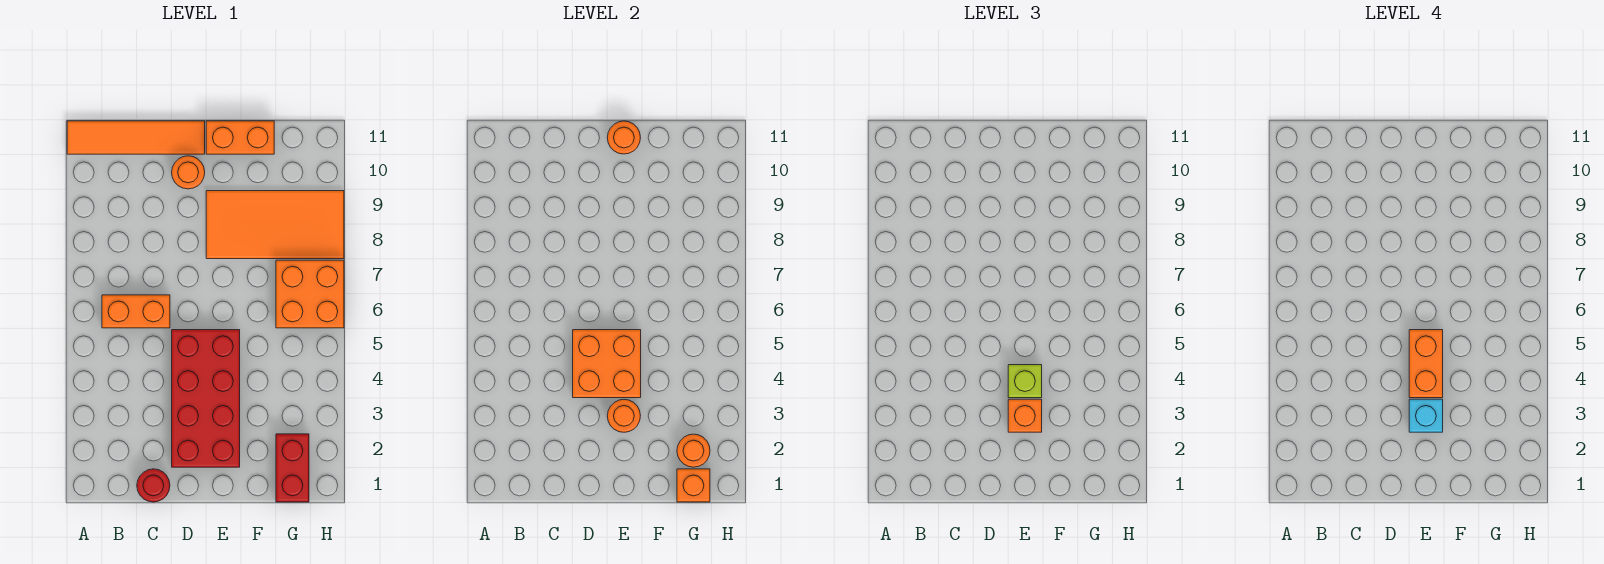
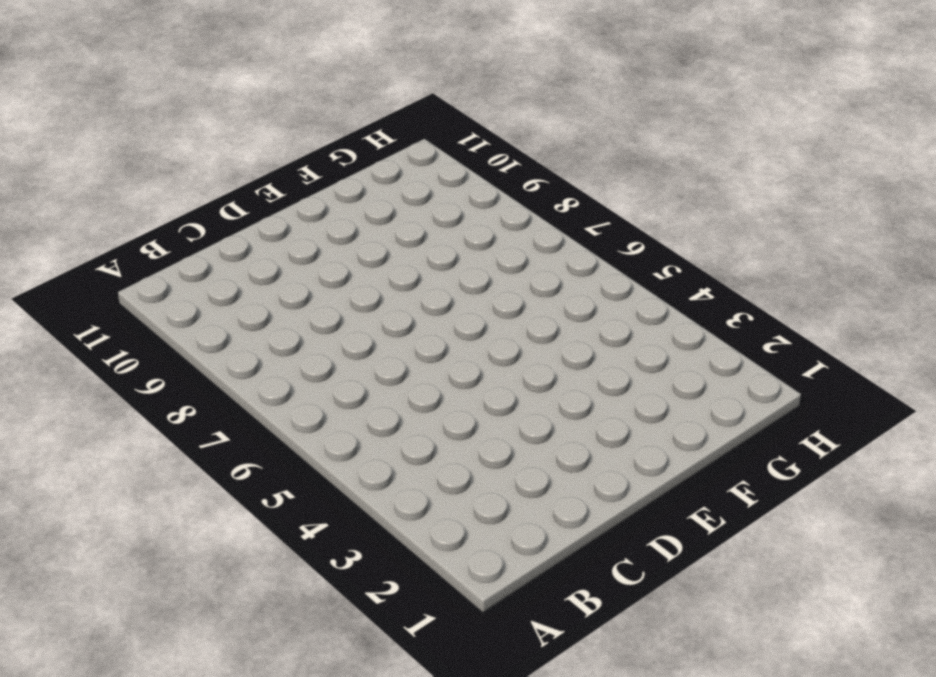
none -> orange tile A11:D11 level 1
none -> orange brick B6:C6 level 1
none -> red round brick C1 level 1

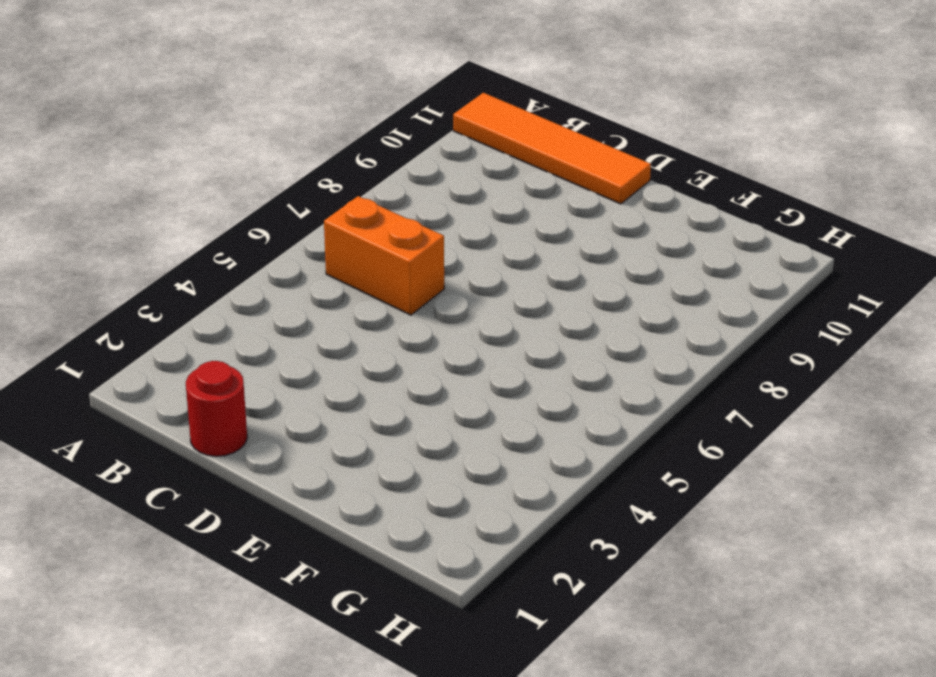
none -> red brick D2:E5 level 1
none -> orange round brick D10 level 1
none -> orange tile E8:H9 level 1

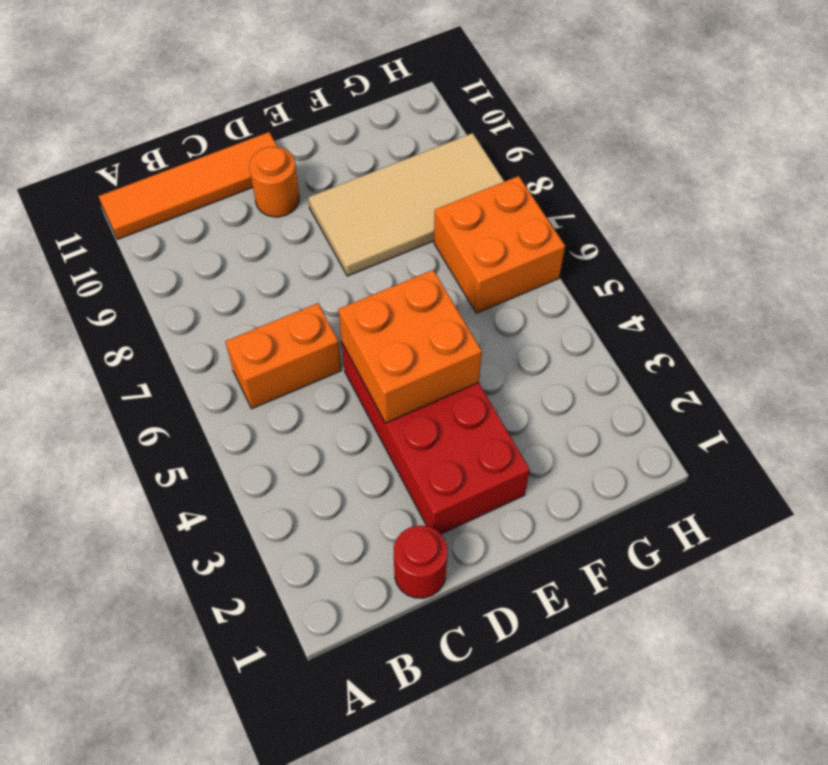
tan tile E8:H9 level 1 -> orange tile E8:H9 level 1
none -> orange brick E11:F11 level 1
none -> red brick G1:G2 level 1
none -> orange round brick E3 level 2

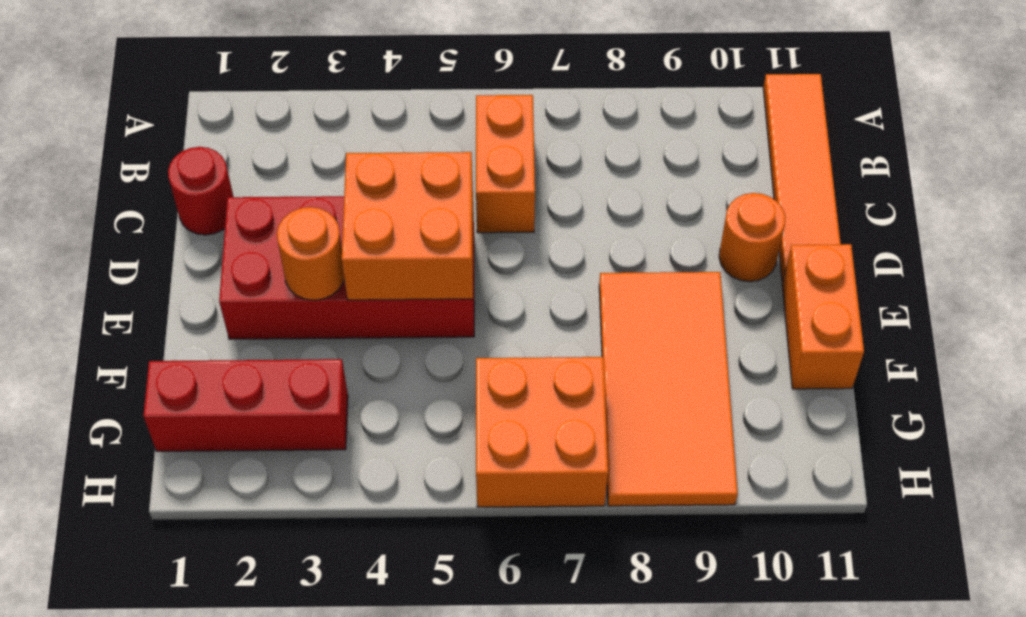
red brick G1:G3 level 1 -> red brick G1:G2 level 1
none -> orange round brick E11 level 2
none -> orange brick G1 level 2
none -> orange round brick G2 level 2

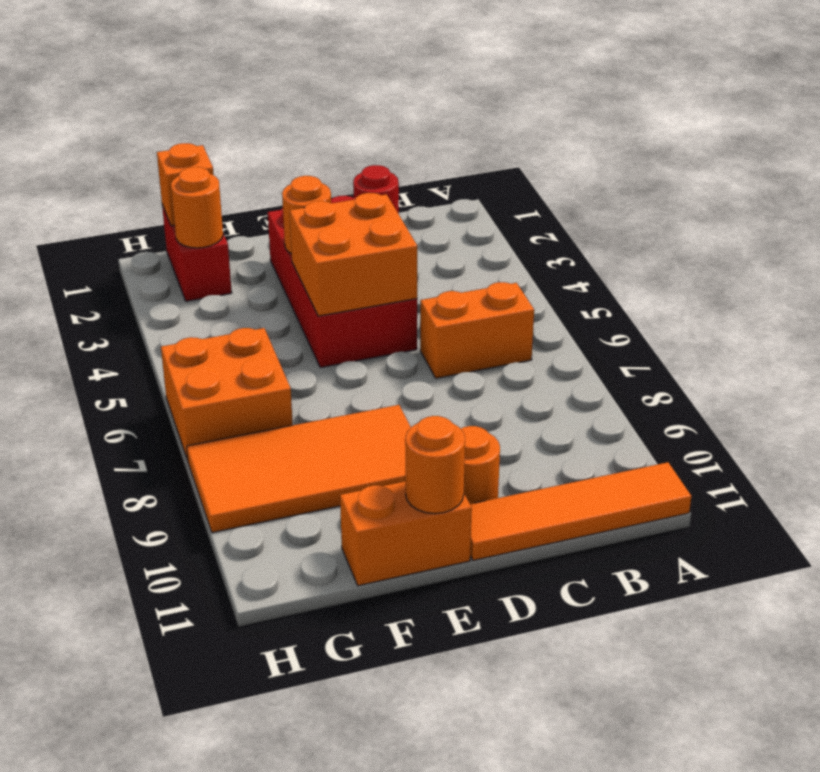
none -> orange brick E3 level 3
none -> lime brick E4 level 3
none -> cyan brick E3 level 4

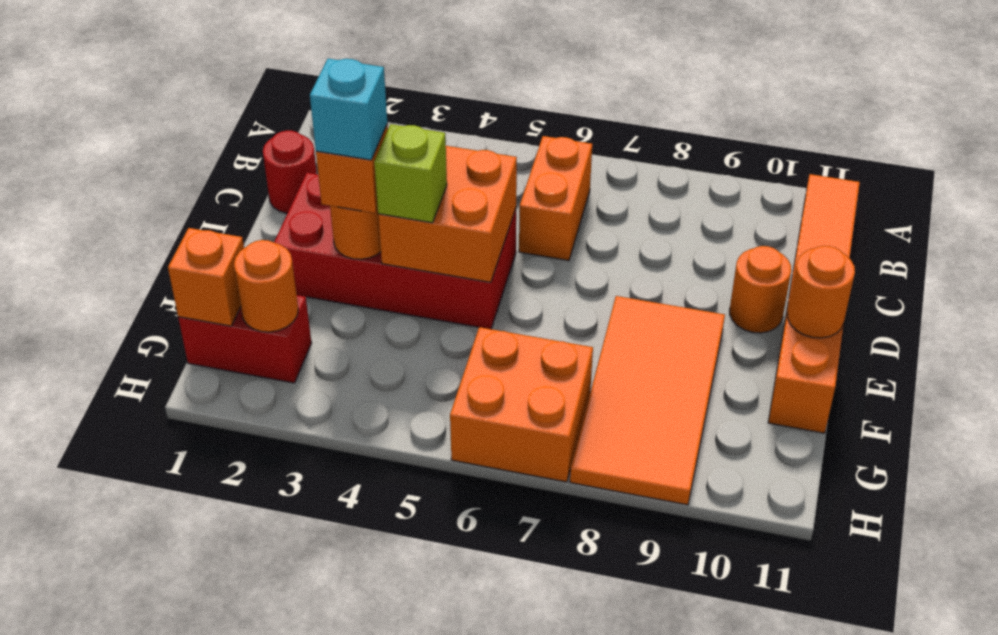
none -> orange brick E4:E5 level 4

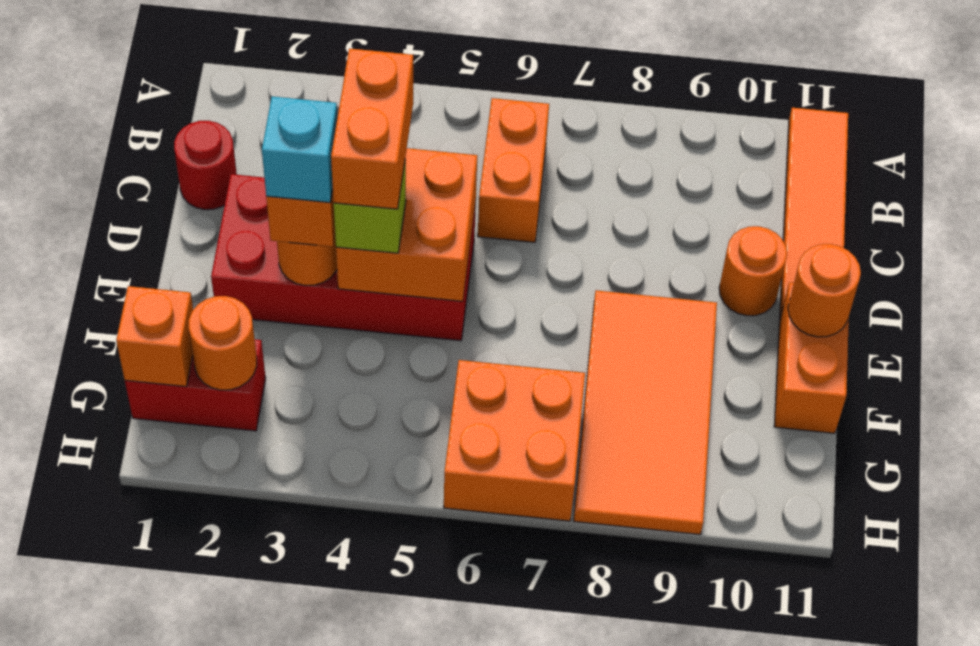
orange brick D4:E4 level 4 -> orange brick E4:E5 level 4

